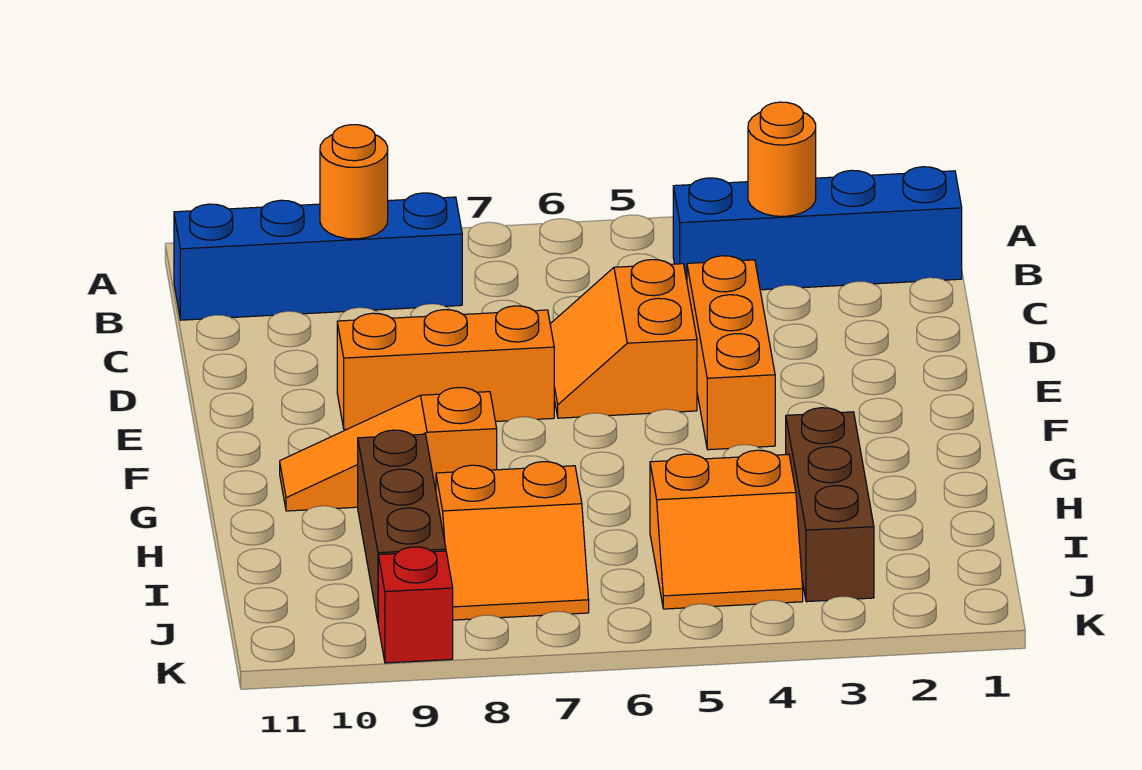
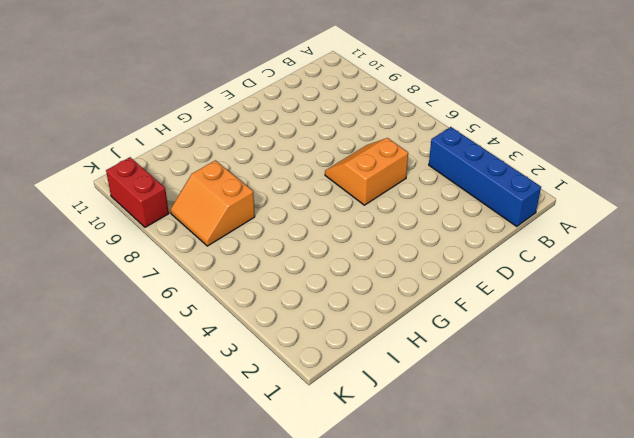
red brick K9:K10 level 1 -> red brick K9 level 1
none -> blue brick B8:B11 level 1
none -> orange brick D4:F4 level 1
none -> orange brick E7:E9 level 1

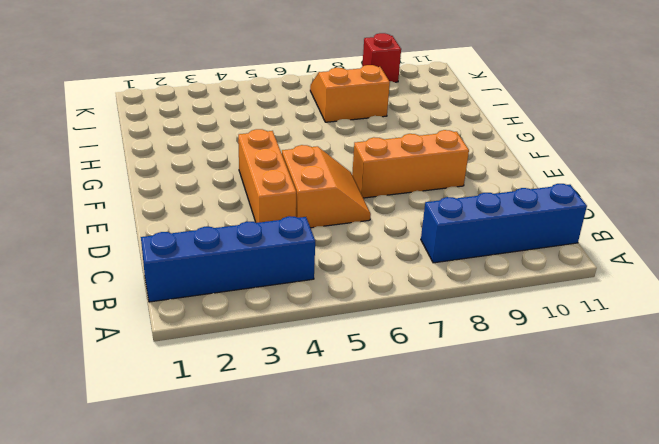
none -> orange slope G8:G10 level 1 top 8
none -> brown brick H3:J3 level 1
none -> brown brick H9:J9 level 1

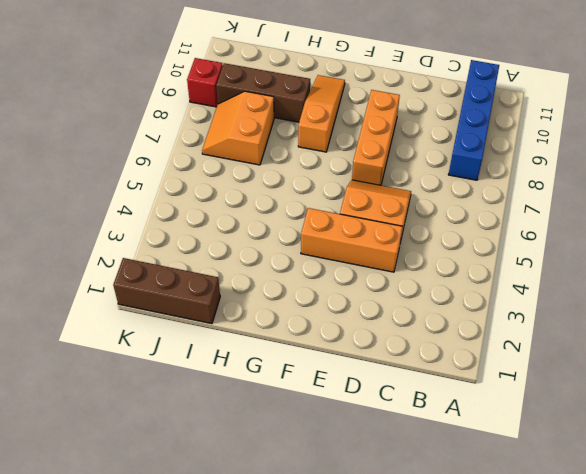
brown brick I1:K1 level 1 -> brown brick H3:J3 level 1
none -> blue brick B1:B4 level 1
none -> orange slope I4:J5 level 1 top I
none -> orange round brick B3 level 2

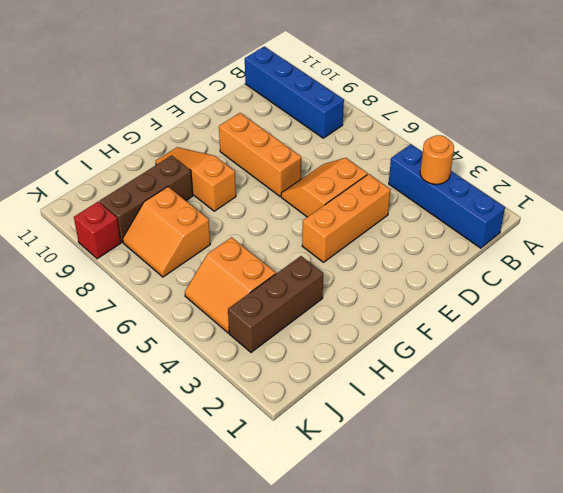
none -> orange round brick B9 level 2

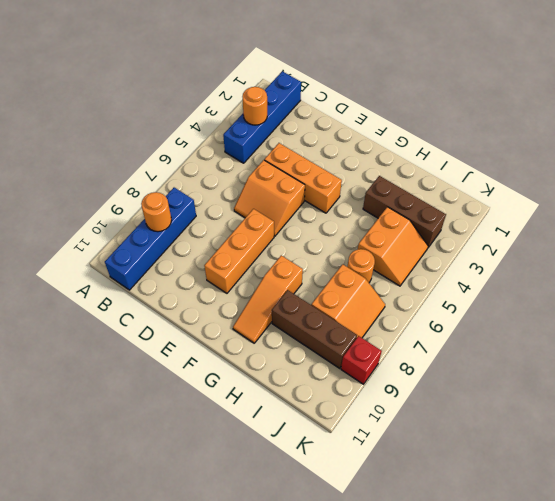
orange round brick I6 level 1 -> none

